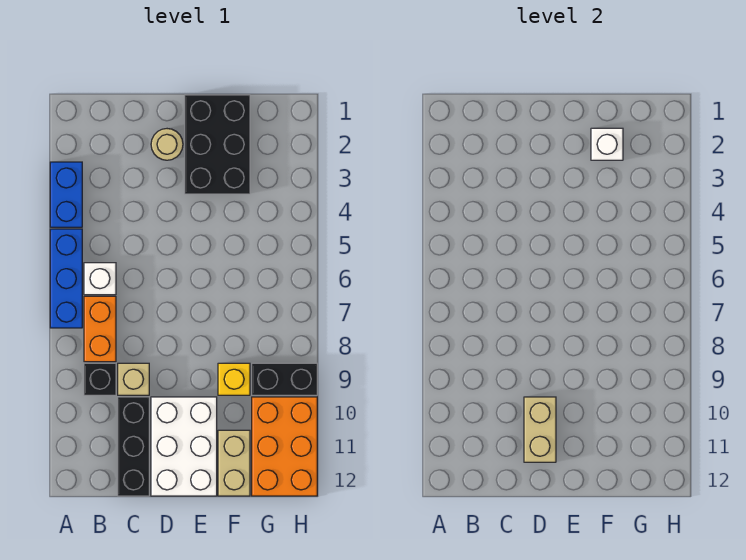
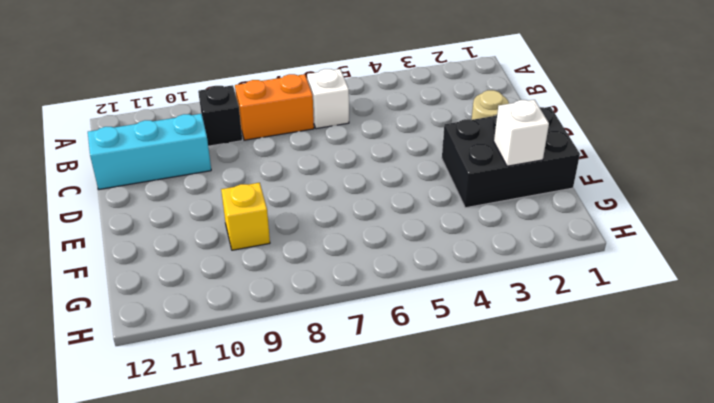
cyan brick C10:C12 level 1 -> black brick C10:C12 level 1
none -> blue brick A3:A4 level 1
none -> blue brick A5:A7 level 1
none -> tan brick C9 level 1

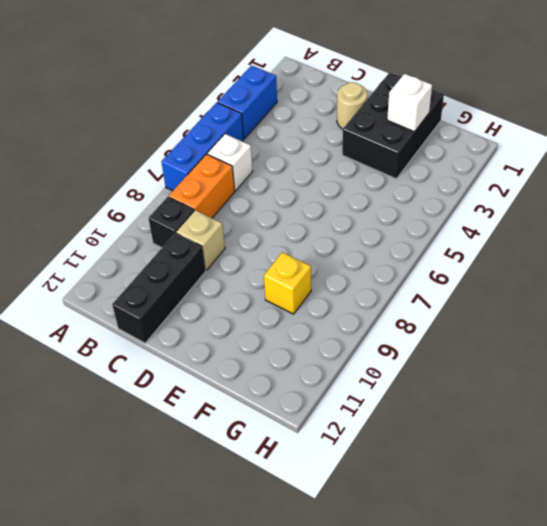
none -> white brick D10:E12 level 1
none -> tan brick F11:F12 level 1
none -> black brick G9:H9 level 1

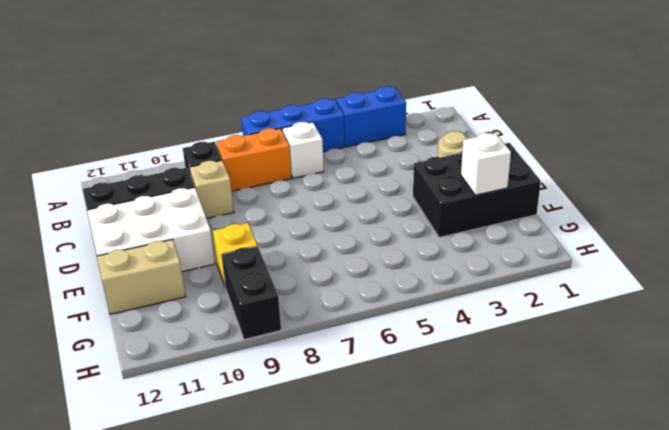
none -> orange brick G10:H12 level 1
none -> tan brick D10:D11 level 2

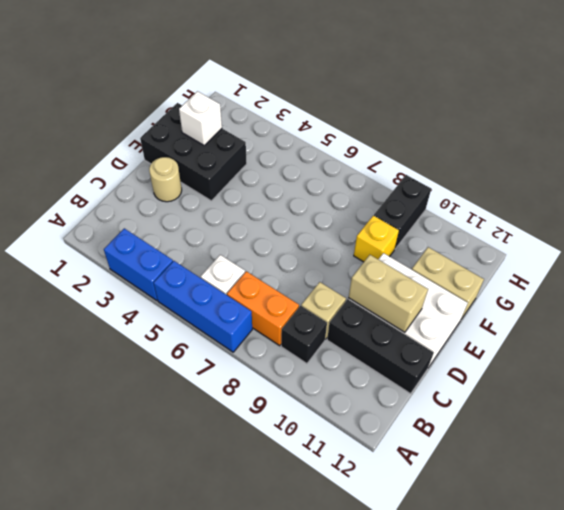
none -> orange brick G10:H12 level 1

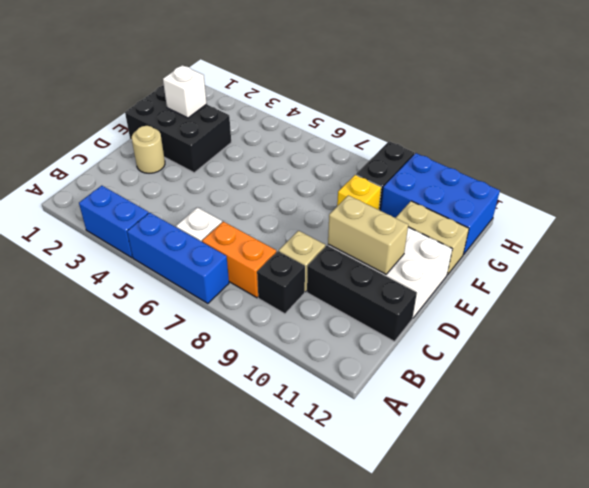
blue brick G10:H12 level 1 -> orange brick G10:H12 level 1

